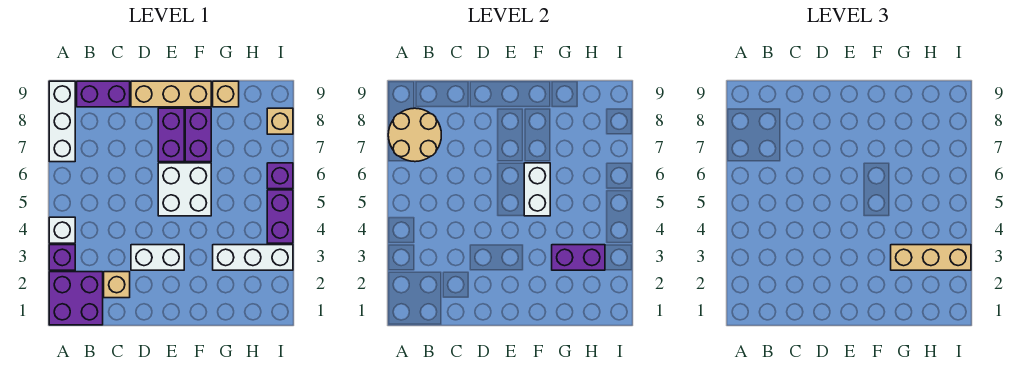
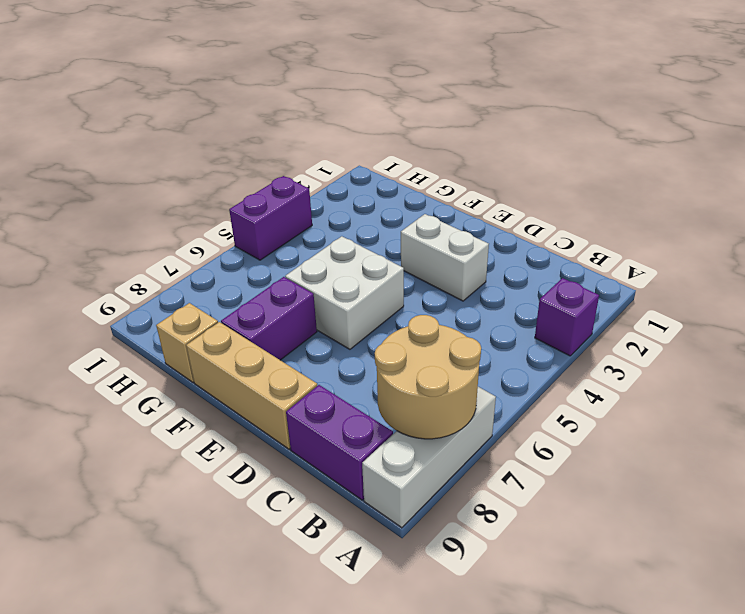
none -> purple brick A1:B2 level 1
none -> white brick A4 level 1
none -> tan brick C2 level 1

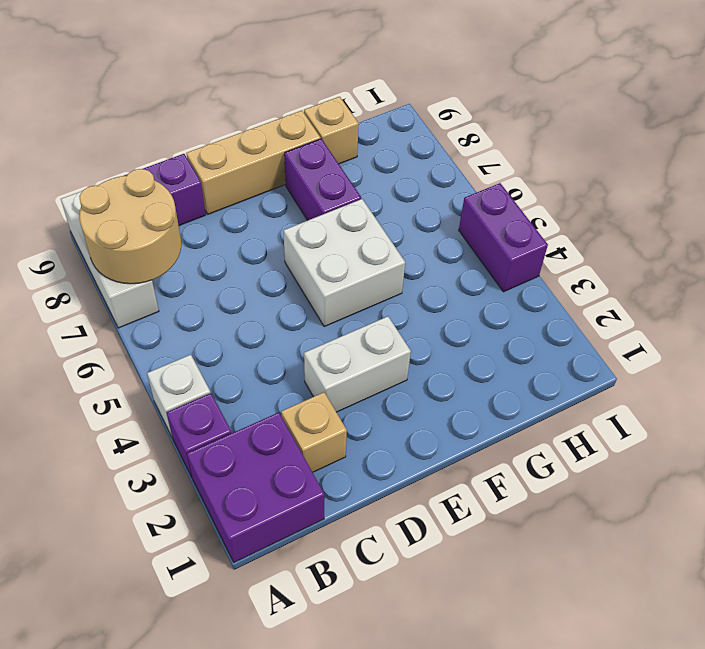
none -> purple brick E7:E8 level 1
none -> white brick G3:I3 level 1
none -> purple brick I6 level 1

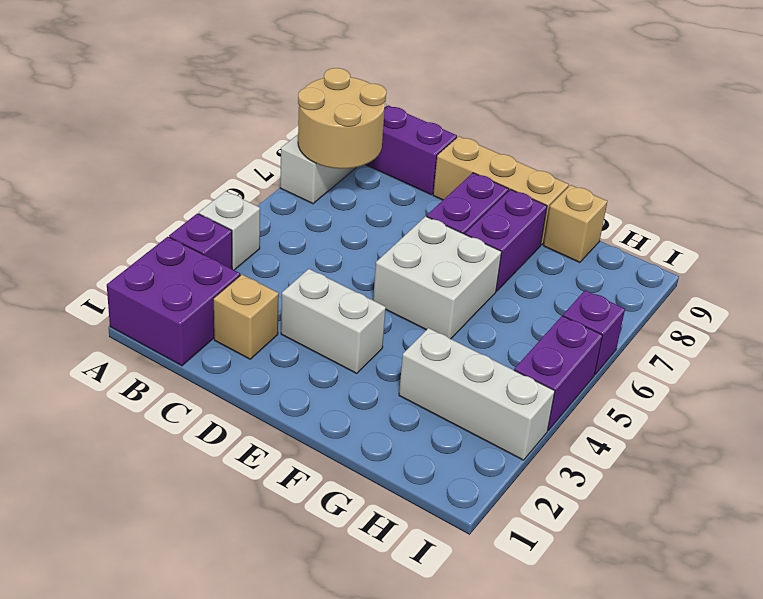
none -> tan brick I8 level 1
none -> white brick F5:F6 level 2
none -> purple brick G3:H3 level 2

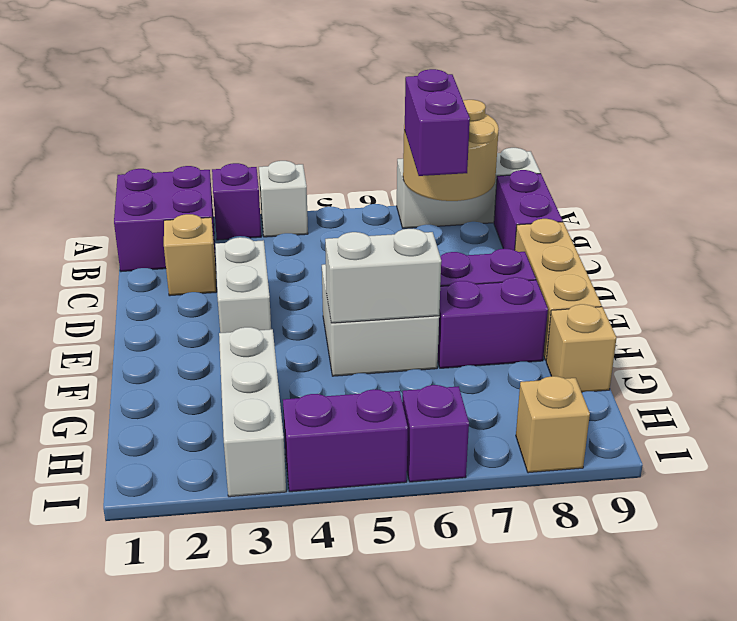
purple brick B7:C7 level 3 -> purple brick G3:H3 level 2
none -> tan brick G3:I3 level 3

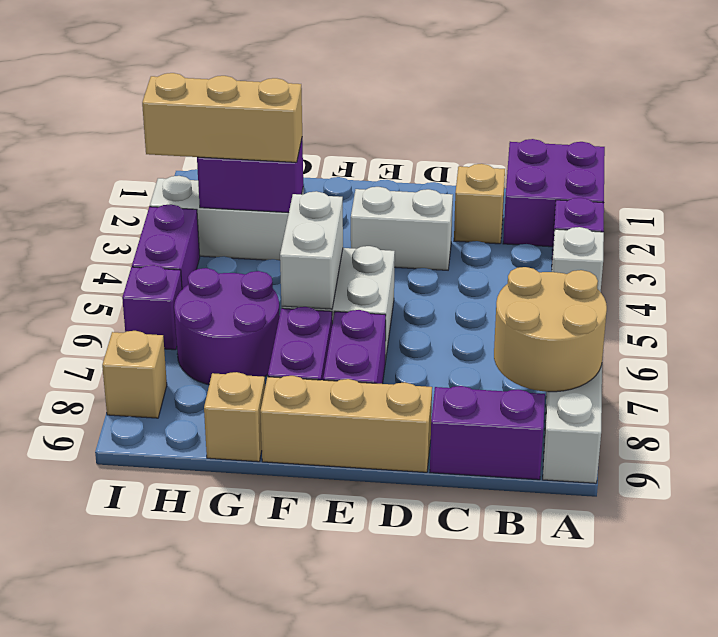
purple round brick G6:H7 level 1 -> none

